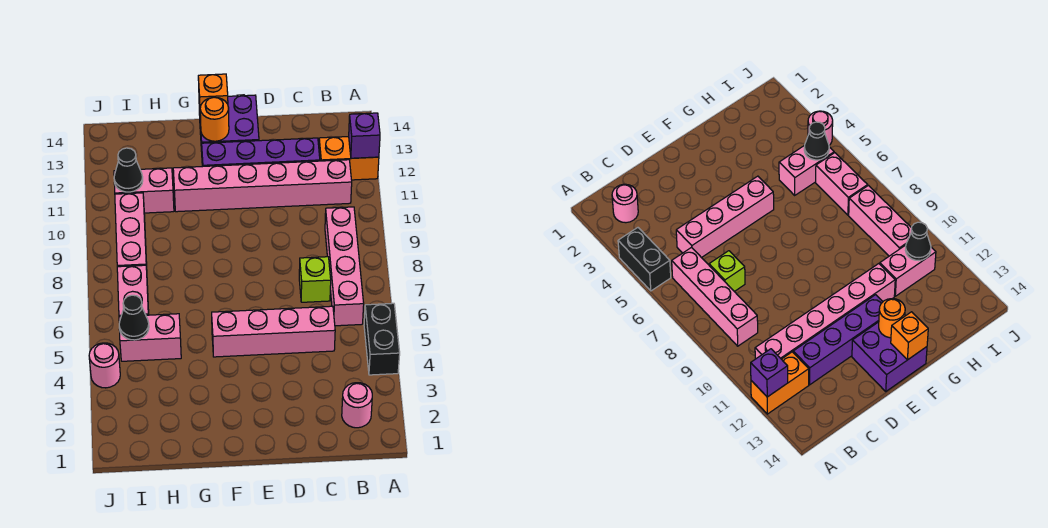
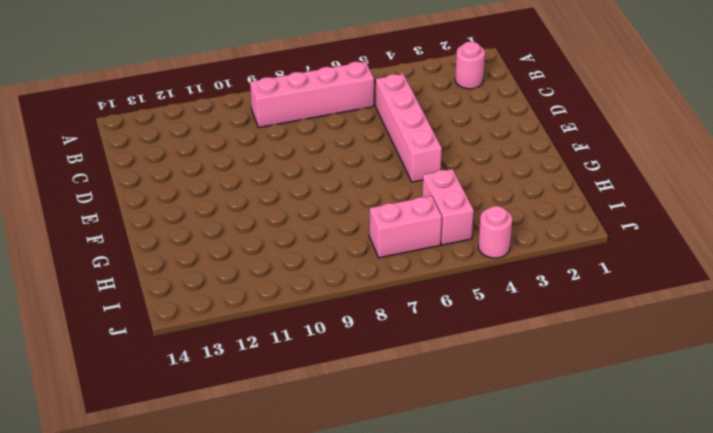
none -> black brick A4:A5 level 1
none -> orange brick A12:B12 level 1
none -> pink brick B11:G11 level 1

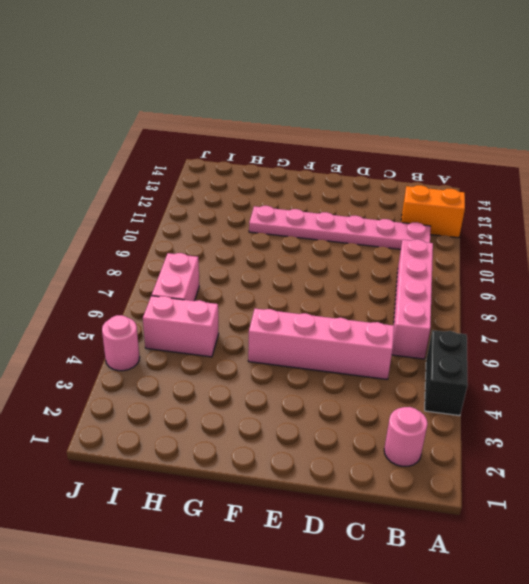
pink plate B11:G11 level 1 -> pink brick B11:G11 level 1
none -> lime brick C7 level 1
none -> purple brick C12:F12 level 1
none -> purple brick E13:F14 level 1

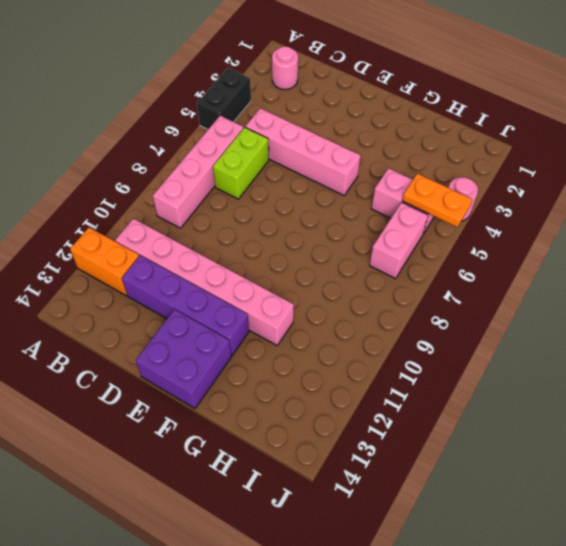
lime brick C6:C7 level 1 -> lime brick C7 level 1
orange plate I5:J5 level 2 -> black cone I5 level 2
none -> pink brick H11:I11 level 1
none -> pink brick I8:I10 level 1
none -> purple brick A12 level 2

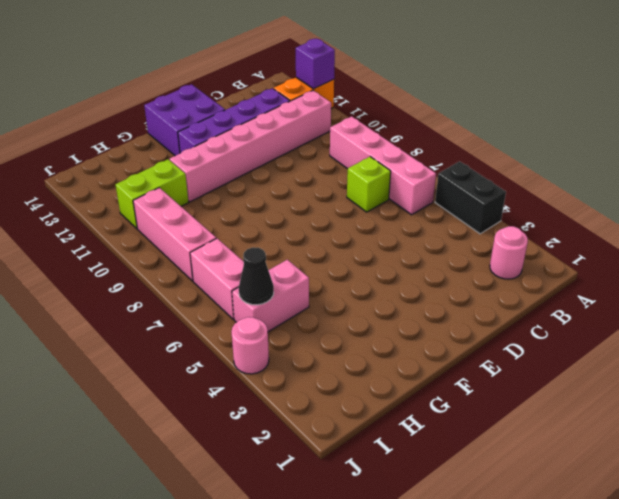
lime brick H11:I11 level 1 -> pink brick H11:I11 level 1
none -> pink brick C5:F5 level 1
none -> orange round brick F13 level 2
none -> orange brick F14 level 2

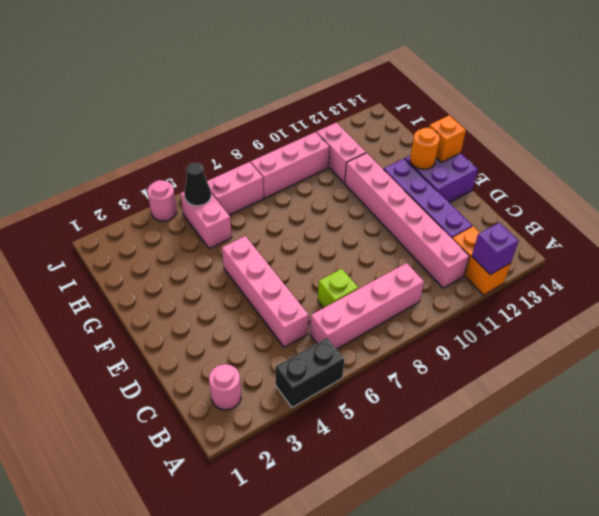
none -> black cone I11 level 2

